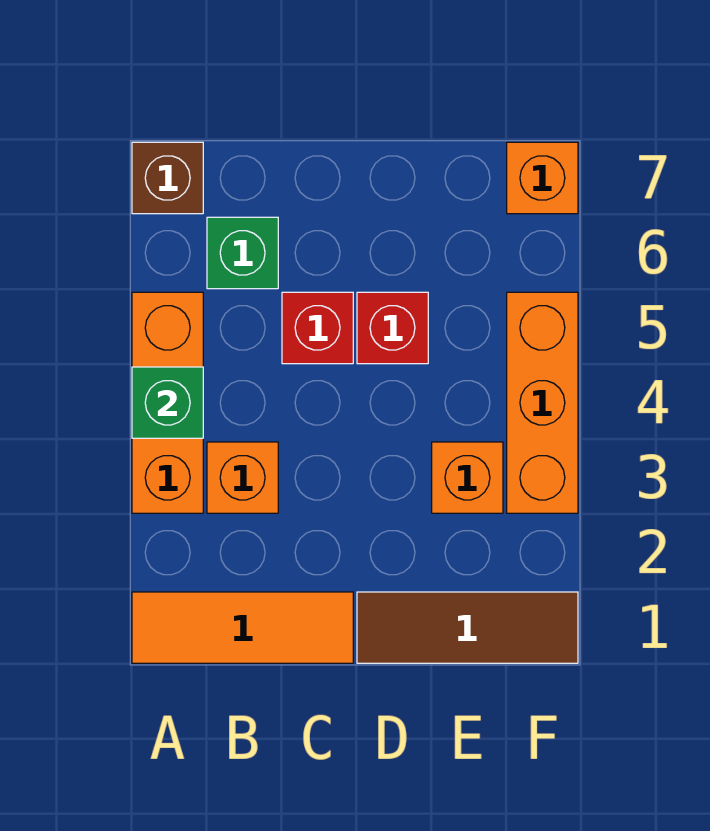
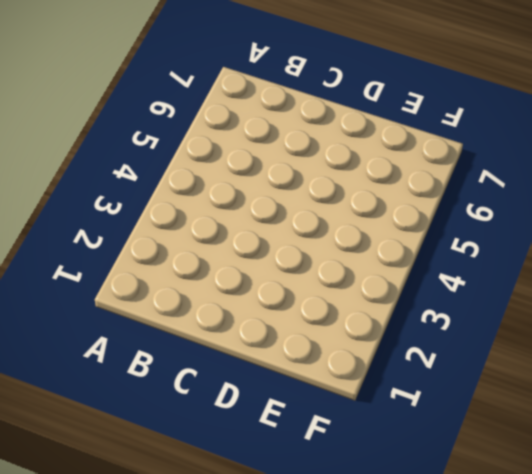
none -> orange tile A1:C1 level 1
none -> orange brick A3:A5 level 1
none -> brown brick A7 level 1

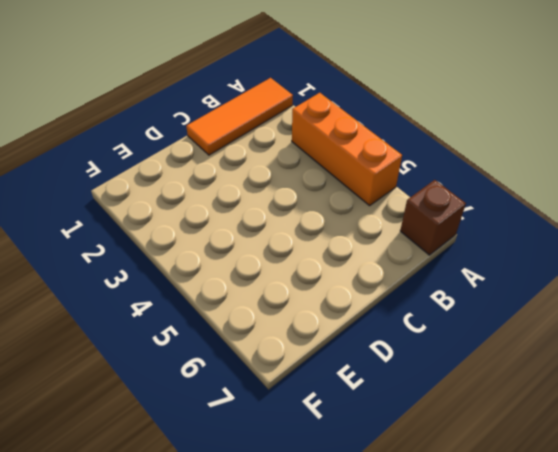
none -> orange brick B3 level 1
none -> green brick B6 level 1
none -> red brick C5 level 1

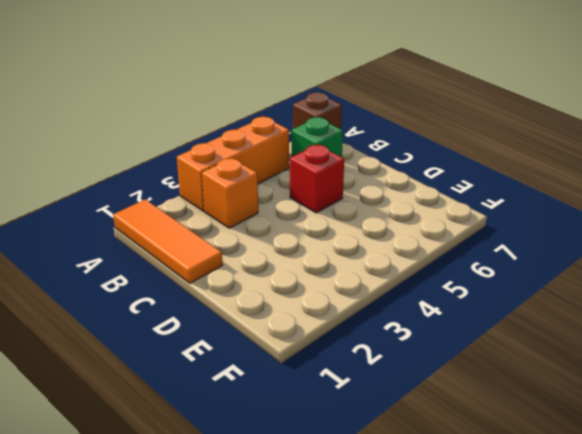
none -> brown tile D1:F1 level 1
none -> red brick D5 level 1
none -> orange brick E3 level 1

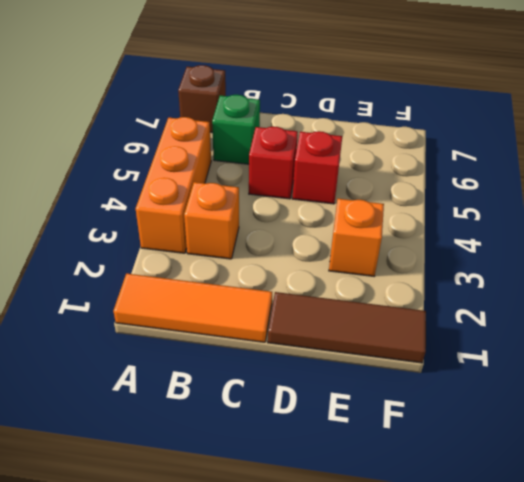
none -> orange brick F3:F5 level 1
none -> orange brick F7 level 1
none -> green brick A4 level 2

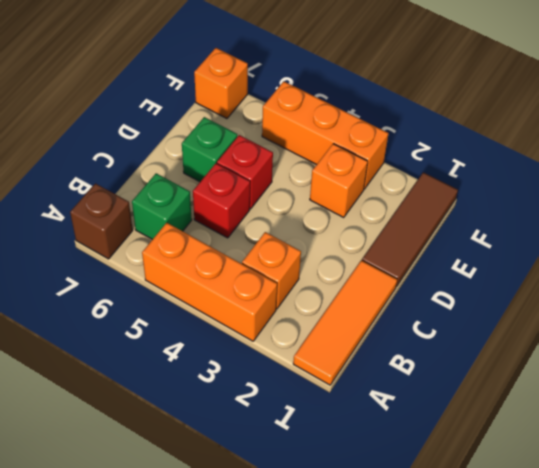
green brick D6 level 1 -> green brick A4 level 2

